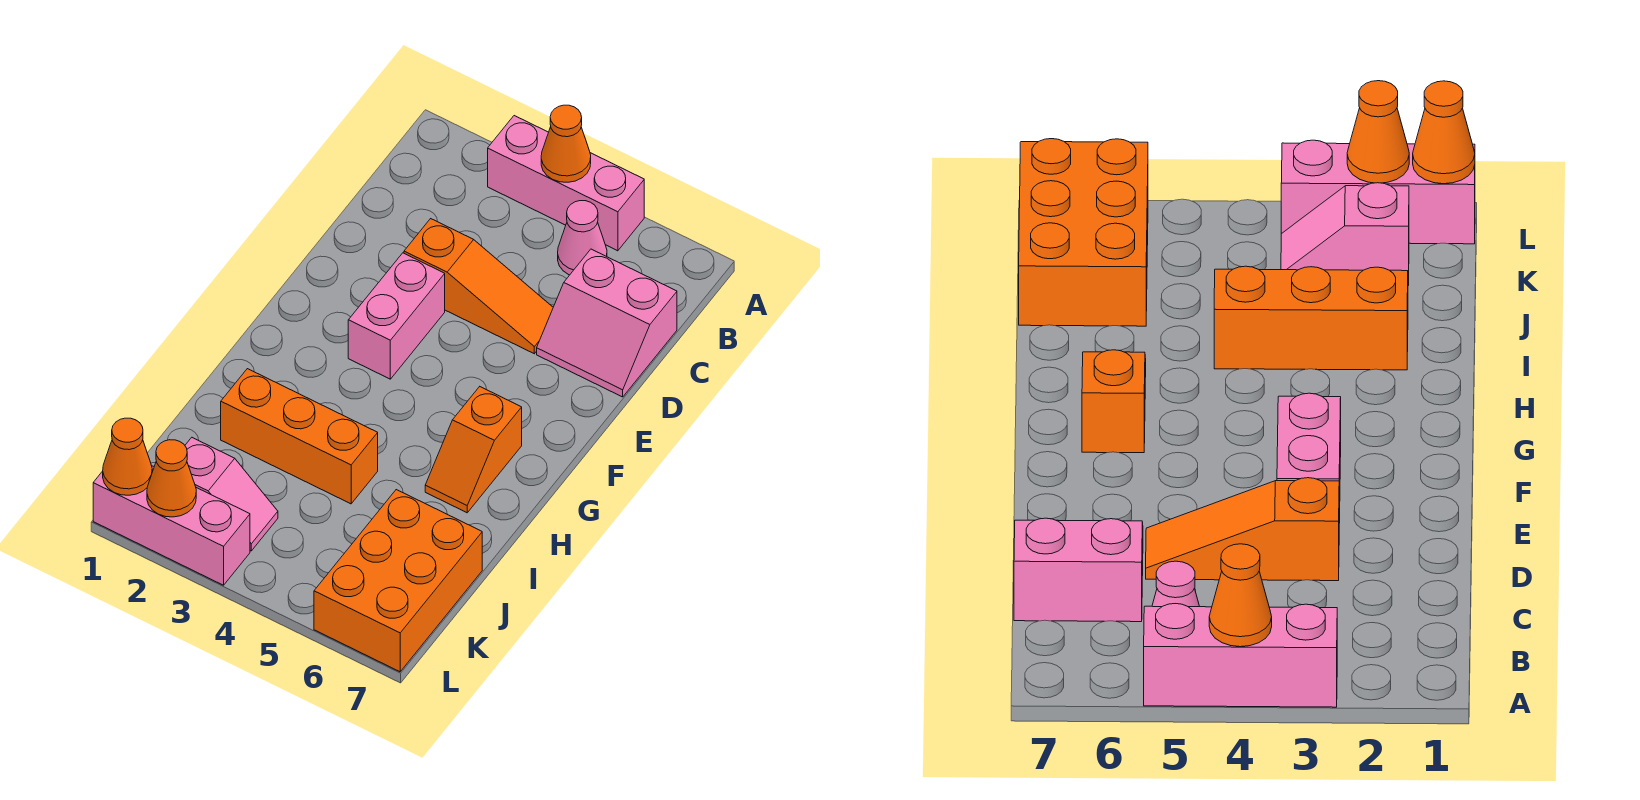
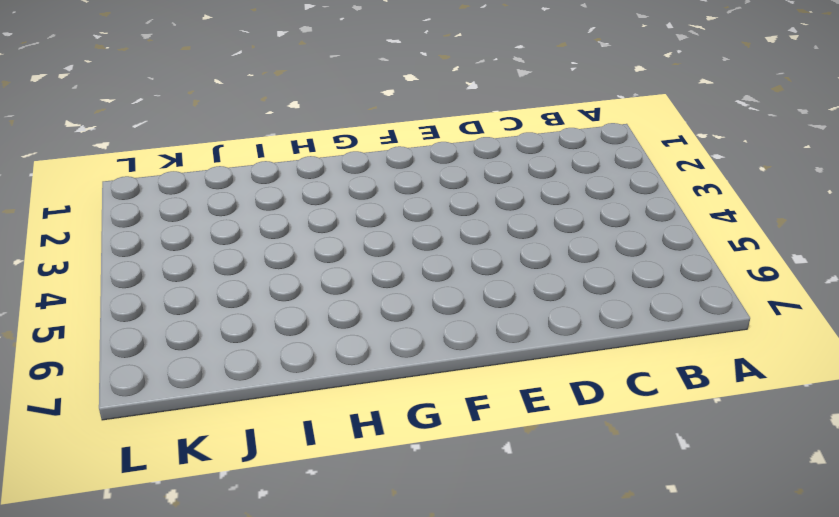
none -> pink brick A3:A5 level 1
none -> pink cone B5 level 1
none -> pink slope C6:D7 level 1 top C

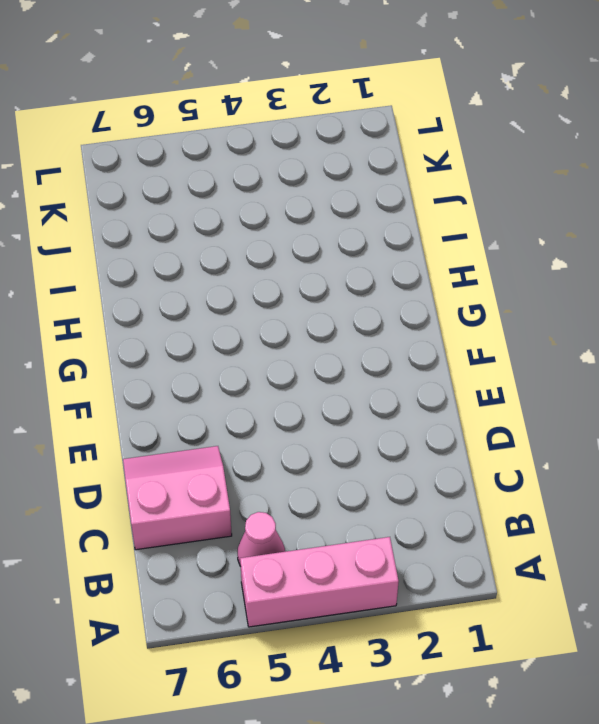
none -> orange slope D3:D5 level 1 top 3
none -> pink brick E3:F3 level 1
none -> orange slope G6:H6 level 1 top G

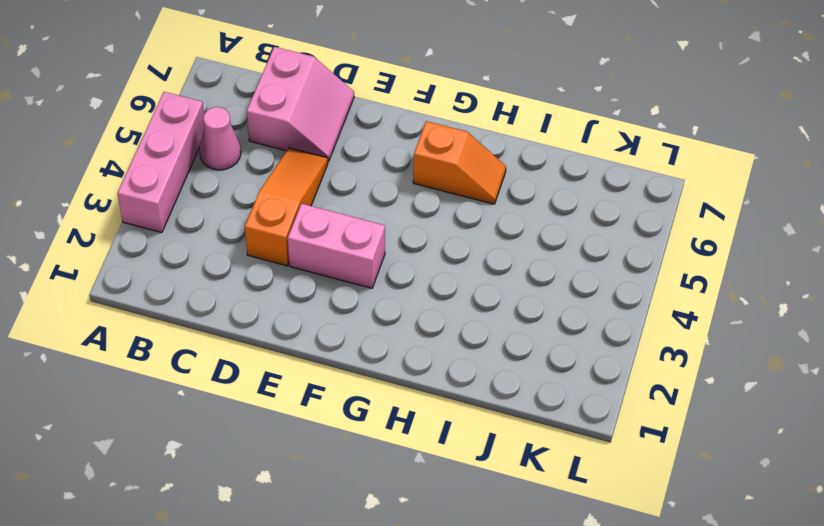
none -> orange brick I2:I4 level 1
none -> orange brick J6:L7 level 1
none -> pink slope K2:K3 level 1 top 2

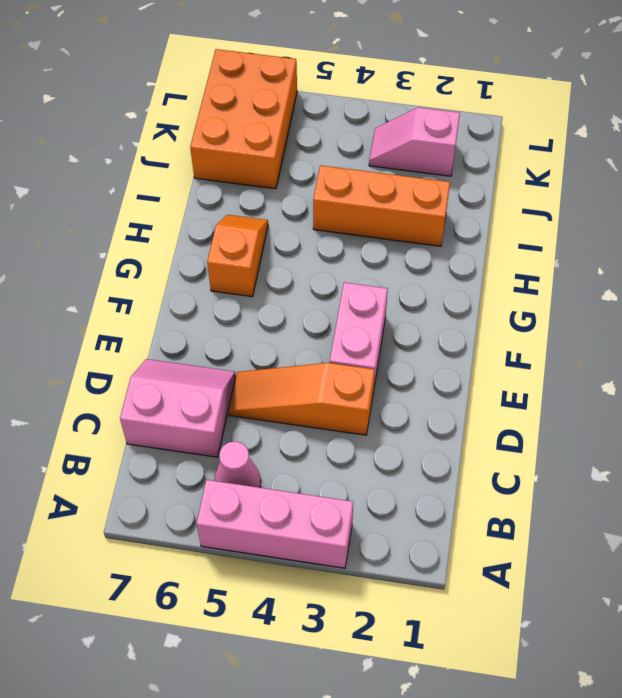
none -> pink brick L1:L3 level 1
none -> orange cone A4 level 2
none -> orange cone L1 level 2

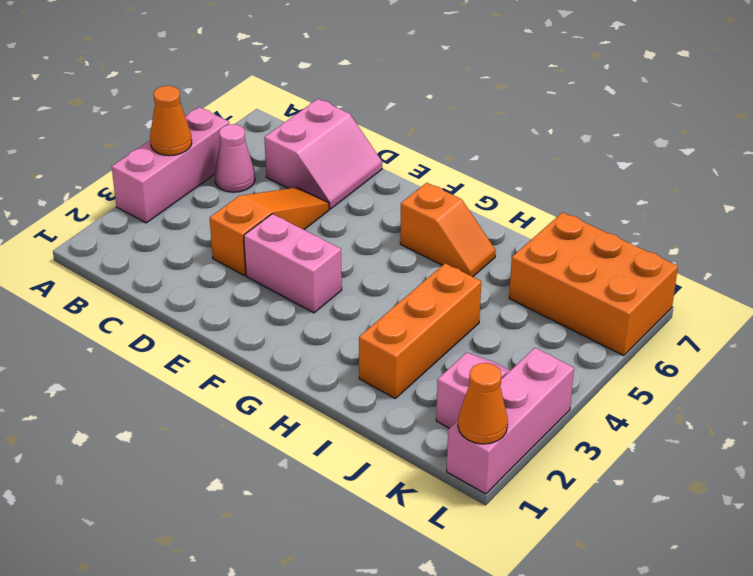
none -> orange cone L2 level 2

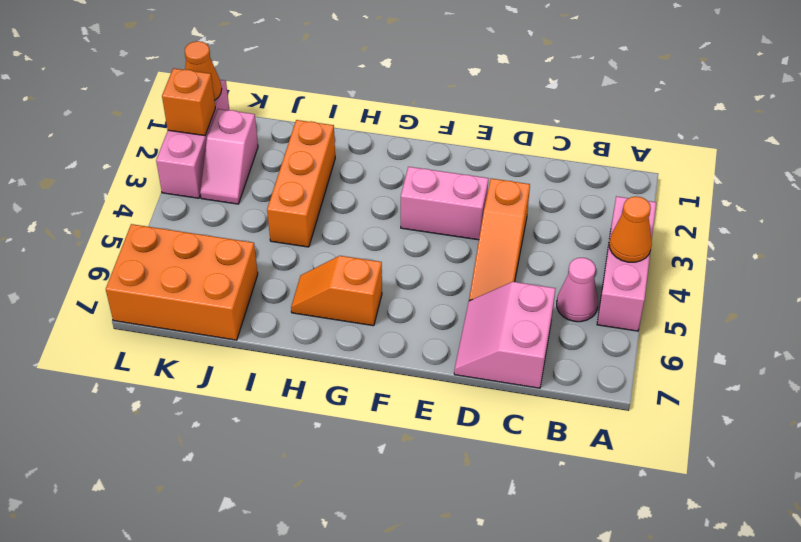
orange brick L2 level 2 -> orange cone L2 level 2

